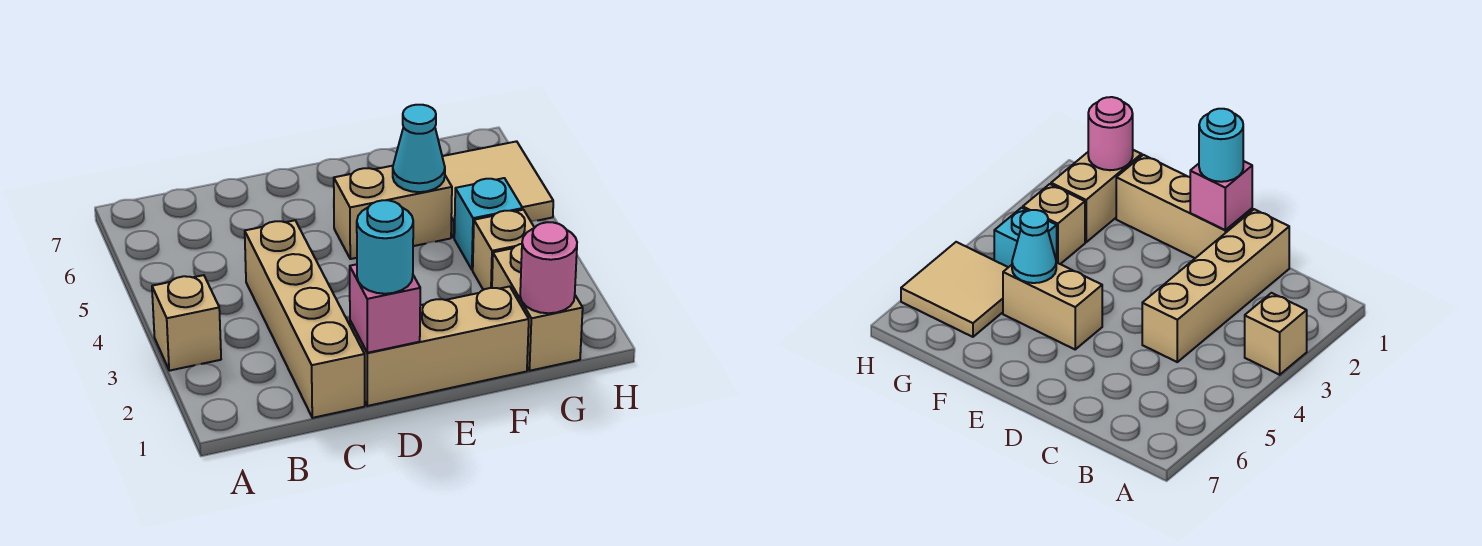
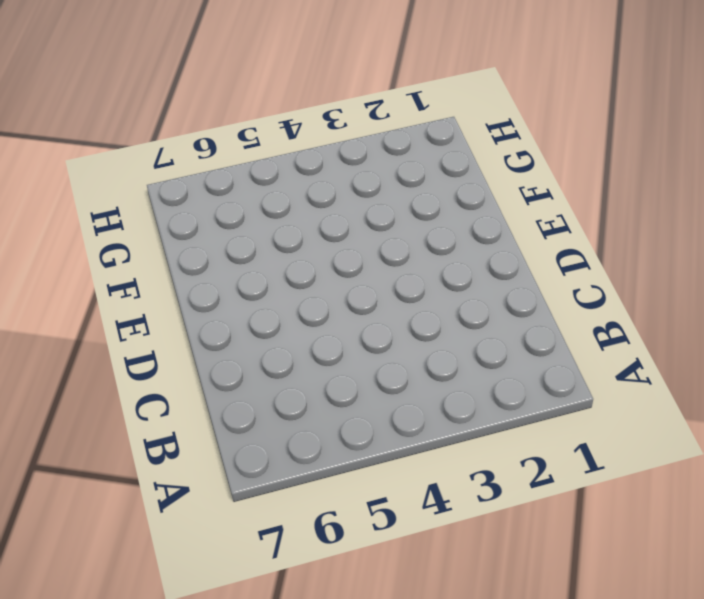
none -> tan brick A3 level 1
none -> tan brick C1:C4 level 1
none -> tan brick D1:F1 level 1

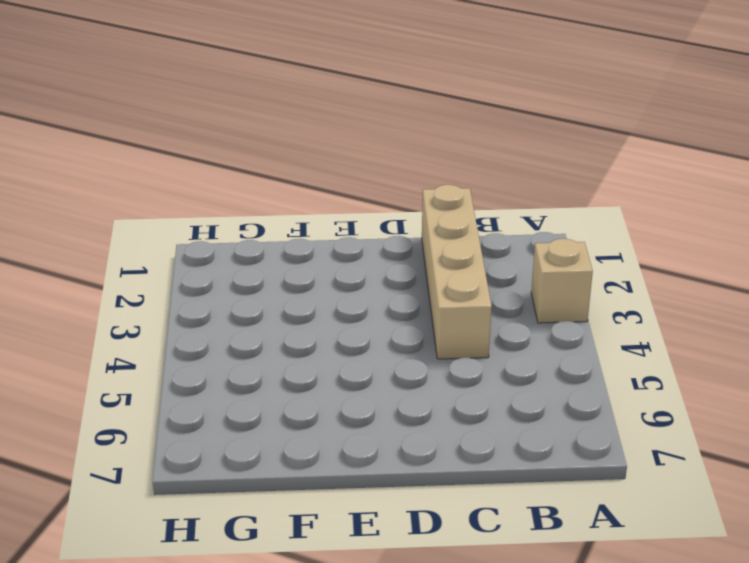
none -> tan brick D1:F1 level 1
none -> tan brick E5:F5 level 1
none -> tan brick G1:G2 level 1

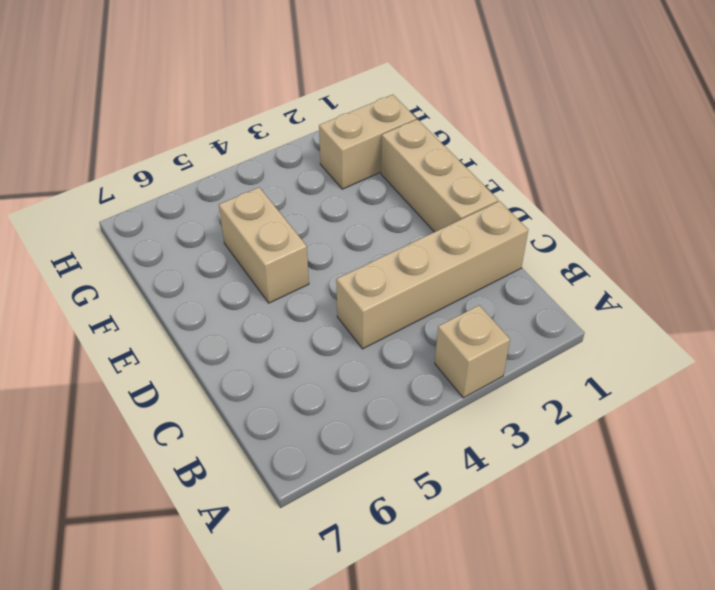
none -> tan brick G3 level 1
none -> cyan brick G4 level 1
none -> tan tile G5:H6 level 1

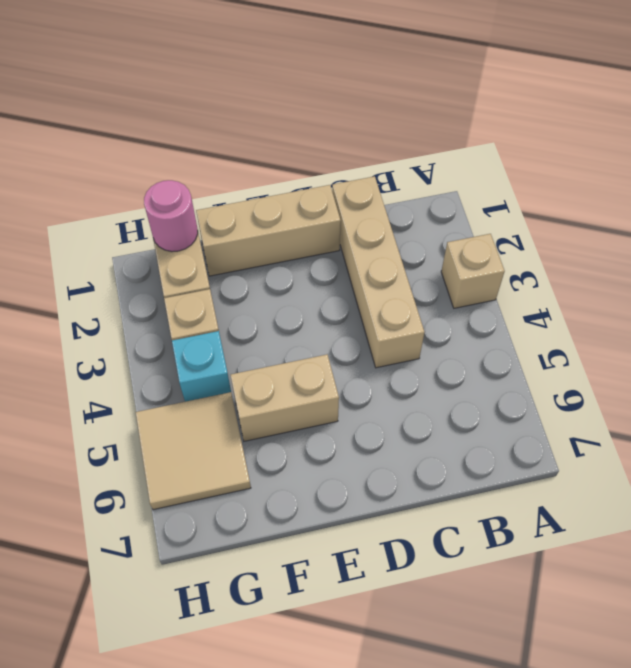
none -> pink brick D1 level 2
none -> cyan cone F5 level 2
none -> cyan round brick D1 level 3

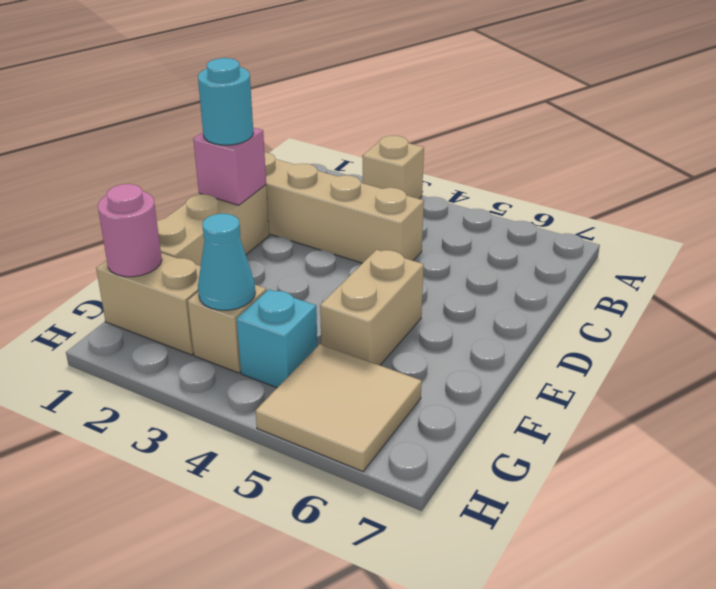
cyan cone G3 level 2 -> cyan cone F5 level 2

